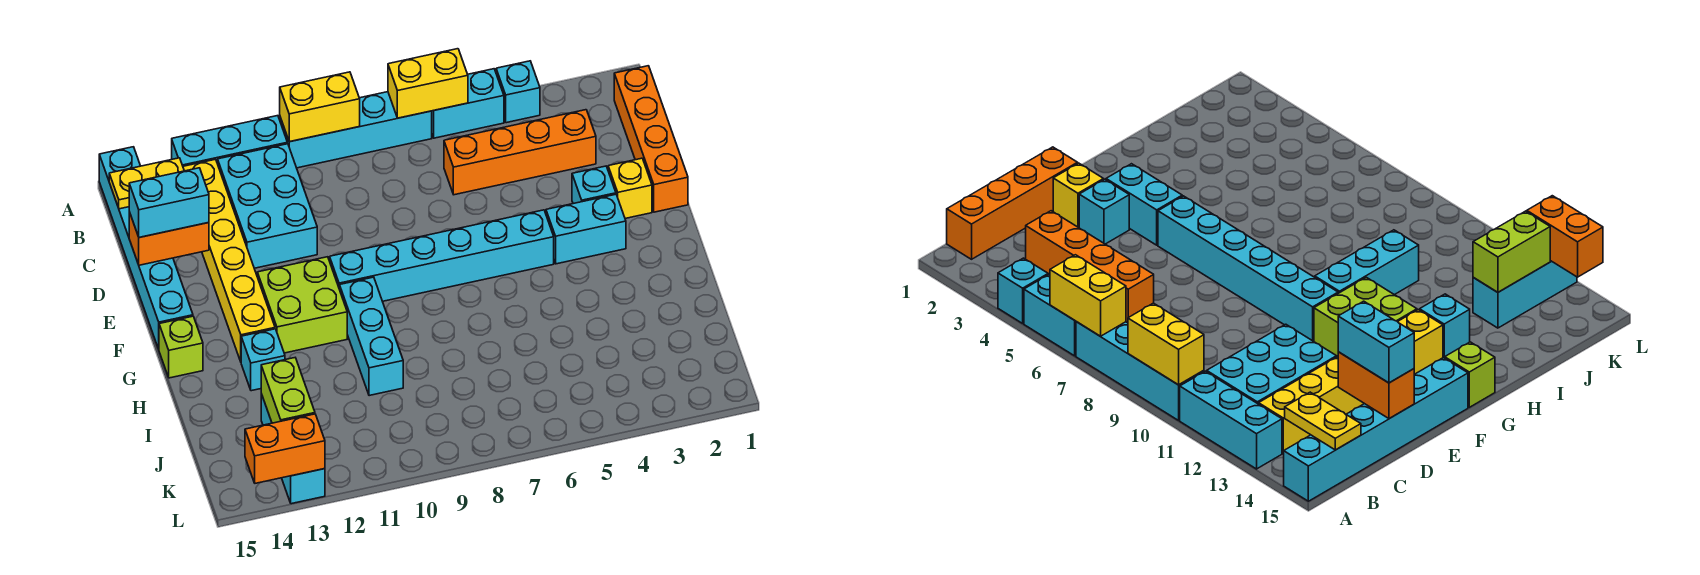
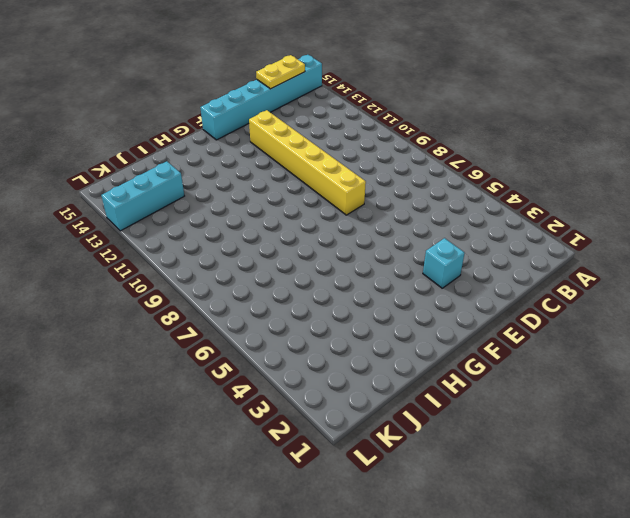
yellow plate B15:C15 level 2 -> yellow plate B14:B15 level 2
yellow brick E8:E13 level 1 -> yellow brick B13:G13 level 1
none -> cyan brick A4 level 1
none -> cyan brick A5:A6 level 1
none -> cyan brick A7:A10 level 1

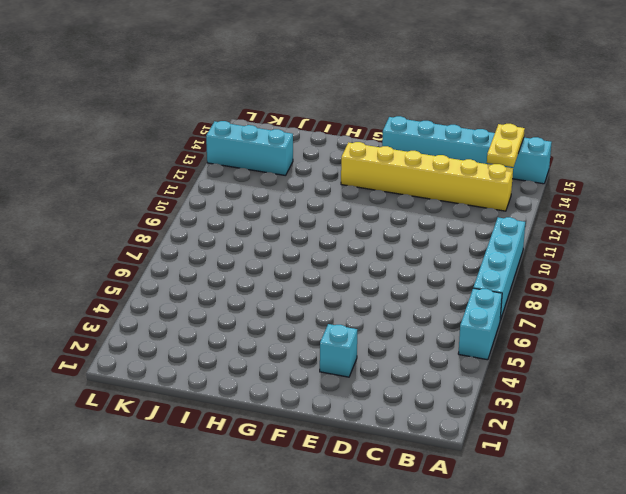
none -> cyan brick A4 level 1
none -> cyan brick A11:A13 level 1
none -> orange brick B1:E1 level 1

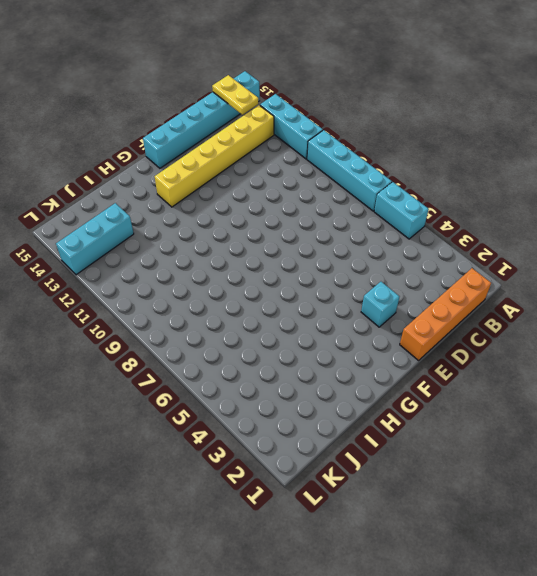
none -> cyan brick A4 level 1
none -> cyan brick B11:D12 level 1
none -> orange brick C3:C6 level 1

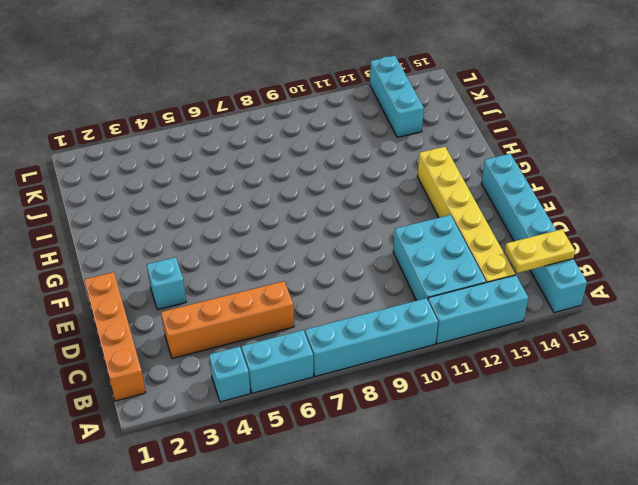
none -> yellow brick E2 level 1
none -> cyan brick F3:F4 level 1
none -> cyan brick F5:F10 level 1

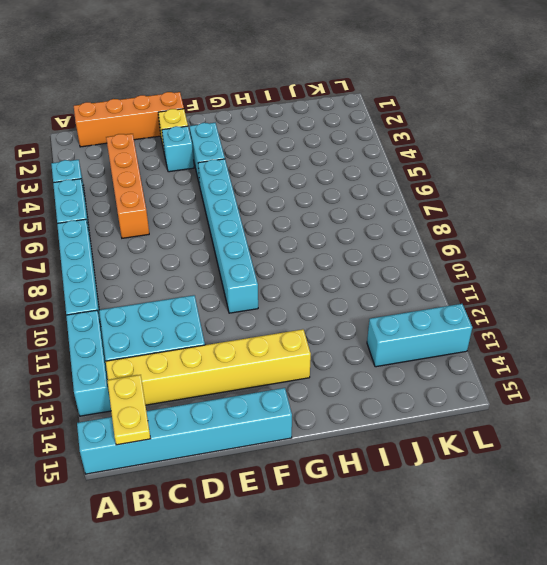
none -> lime brick F11:G12 level 1
none -> cyan brick G10:I10 level 1
none -> lime brick G15 level 1

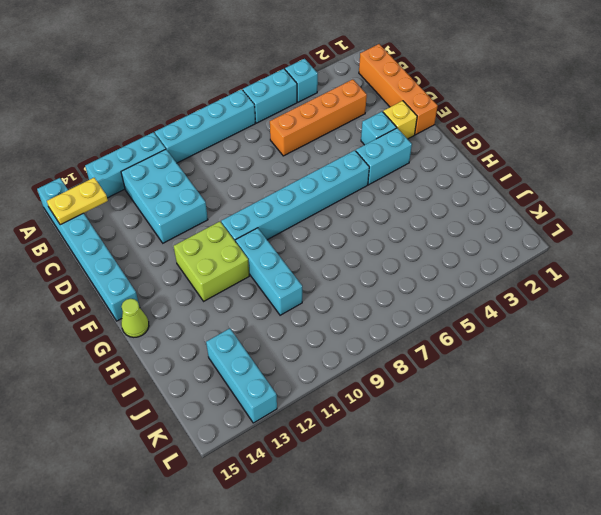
lime cone G15 level 1 -> lime brick G15 level 1
none -> yellow brick B13:G13 level 1
none -> cyan brick H13 level 1
none -> yellow brick A6:A7 level 2

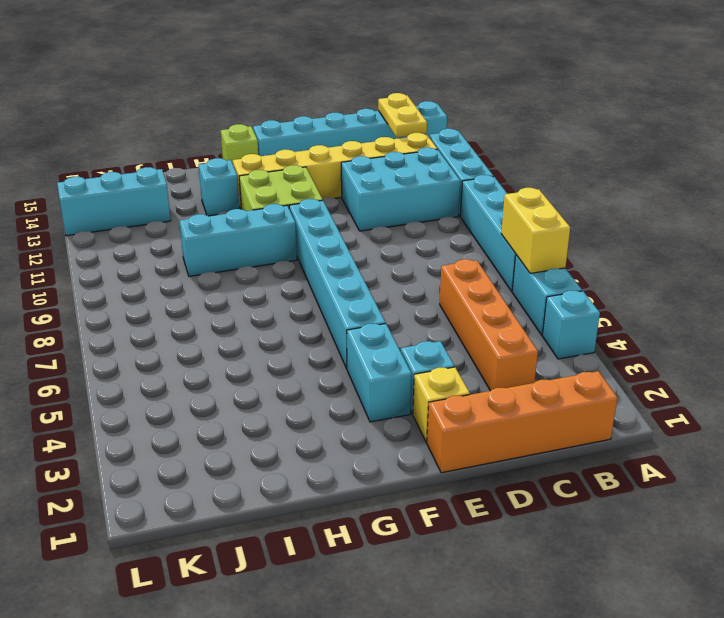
none -> yellow brick A9:A10 level 2
none -> orange brick D14:D15 level 2
none -> lime brick J13:K13 level 2

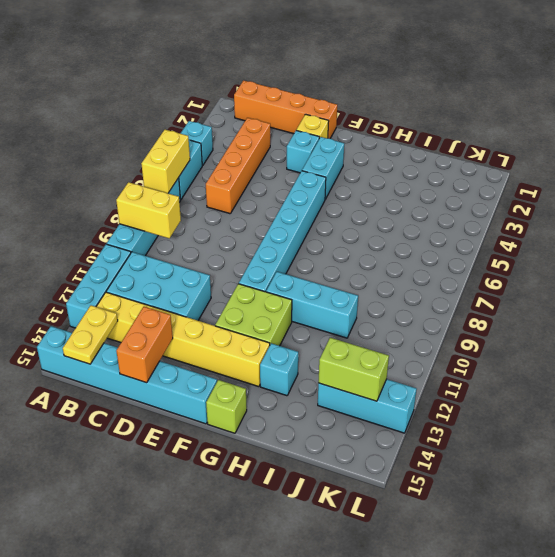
yellow brick A9:B9 level 2 -> yellow brick A9:A10 level 2
none -> orange brick L13:L14 level 2
none -> cyan brick D14:D15 level 3

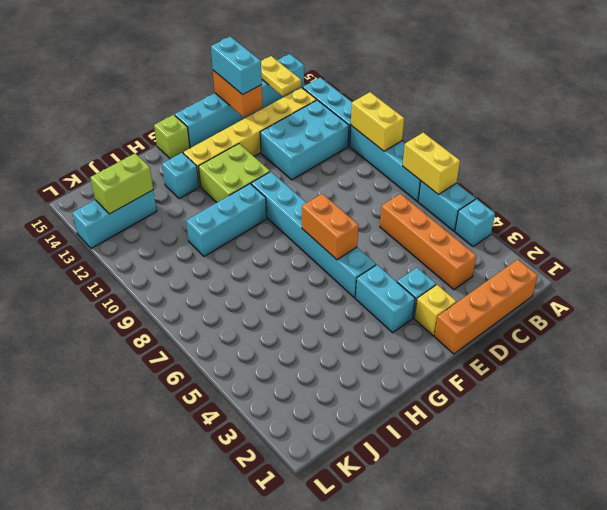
orange brick F6:F7 level 2 -> orange brick L13:L14 level 2

